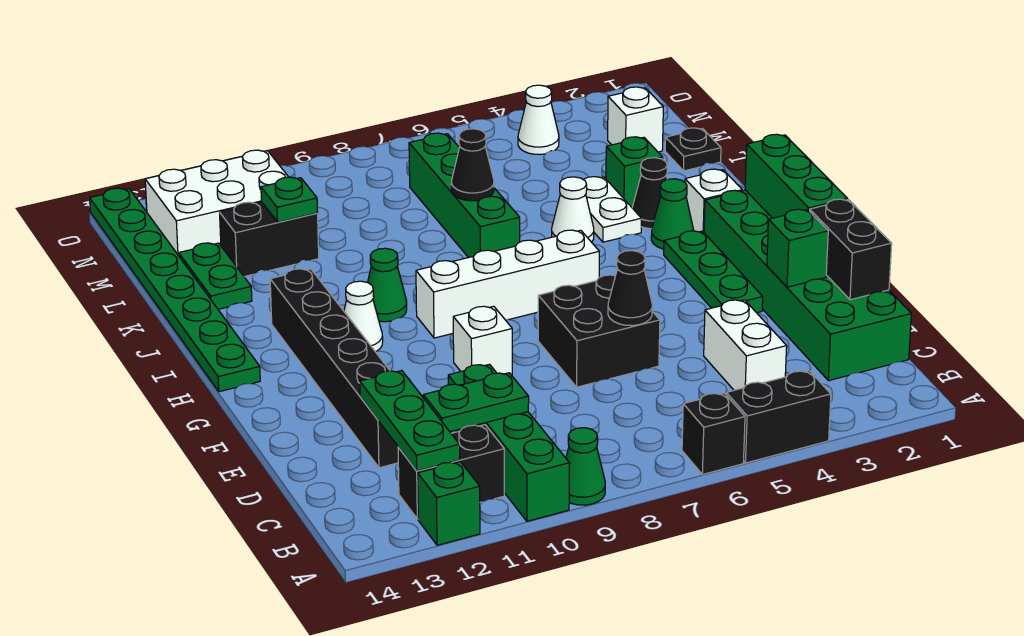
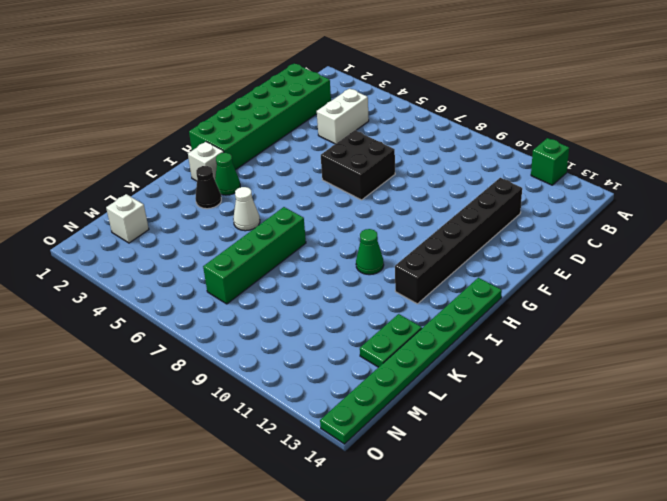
none -> black brick A4:A5 level 1
none -> black brick A6 level 1
none -> green cone A9 level 1
none -> green brick A10:D10 level 1

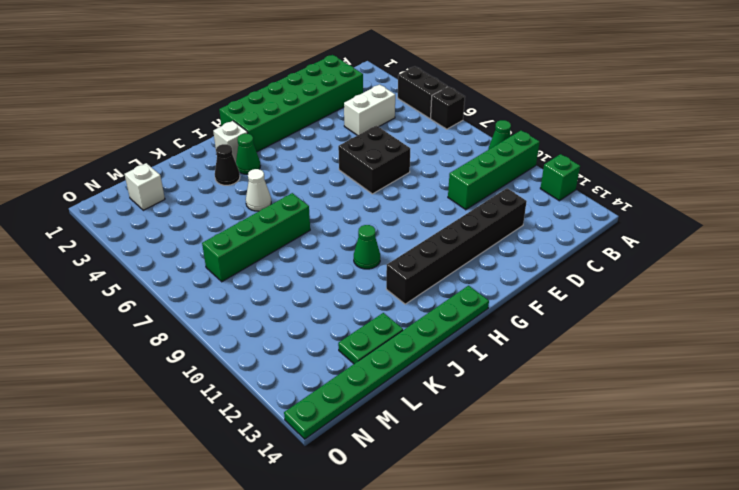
none -> black brick B11:B12 level 1
none -> green plate F3:H3 level 1
none -> white brick F9 level 1
none -> white brick H6:H9 level 1

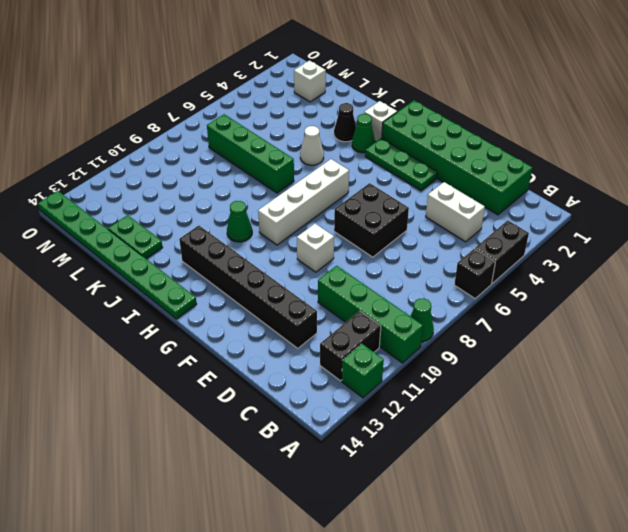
none -> white cone H11 level 1
none -> white plate J4:K4 level 1
none -> green brick K3 level 1
none -> black plate L1 level 1

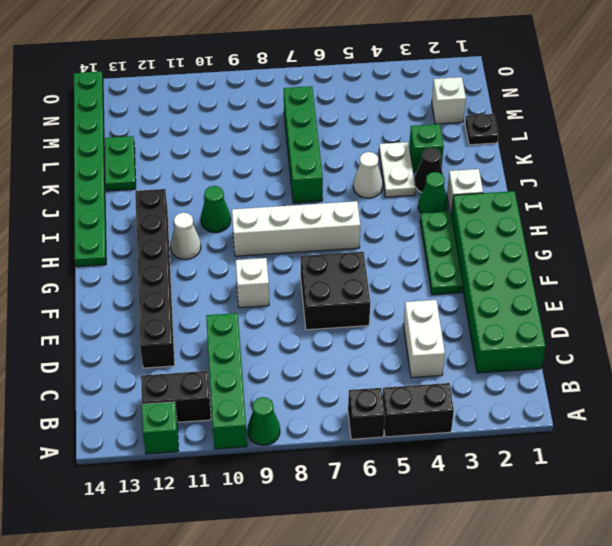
none -> black brick L11:L12 level 1
none -> white brick M11:N13 level 1
none -> white cone N4 level 1
none -> green plate B12:D12 level 2

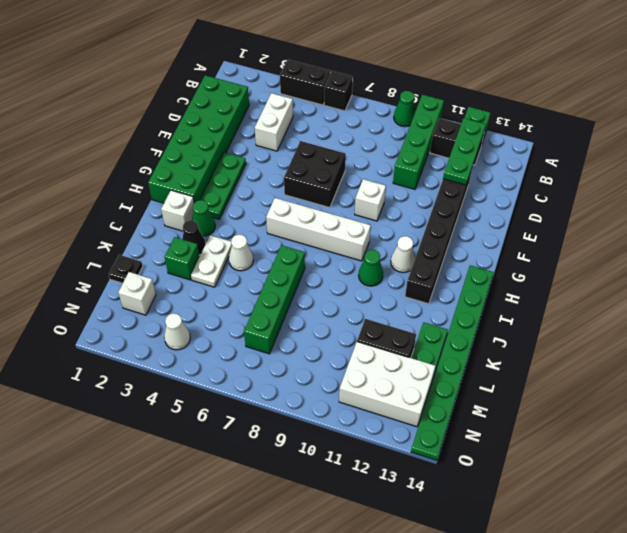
none -> green plate C10:C11 level 2
none -> black brick D1:E1 level 2
none -> green brick E2 level 2
none -> black cone E6 level 2

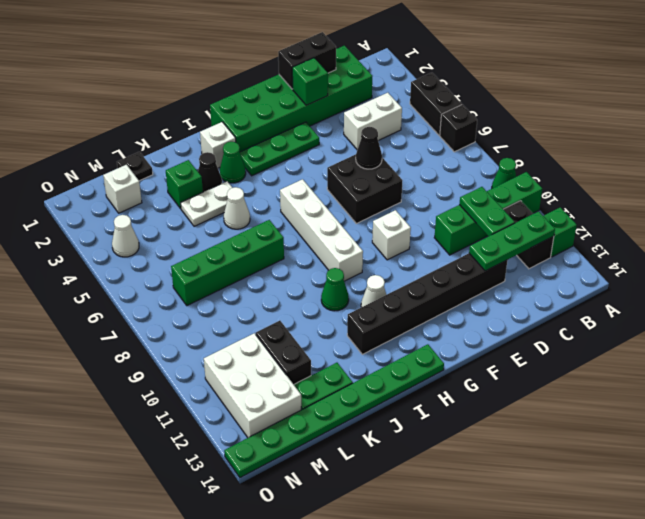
none -> green brick F1:H1 level 2
none -> black cone K7 level 2
none -> green plate L11 level 2

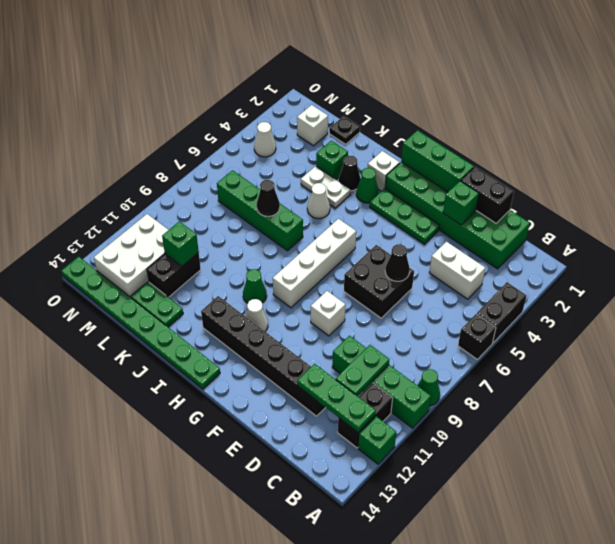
green brick L11 level 2 -> green plate L11 level 2

